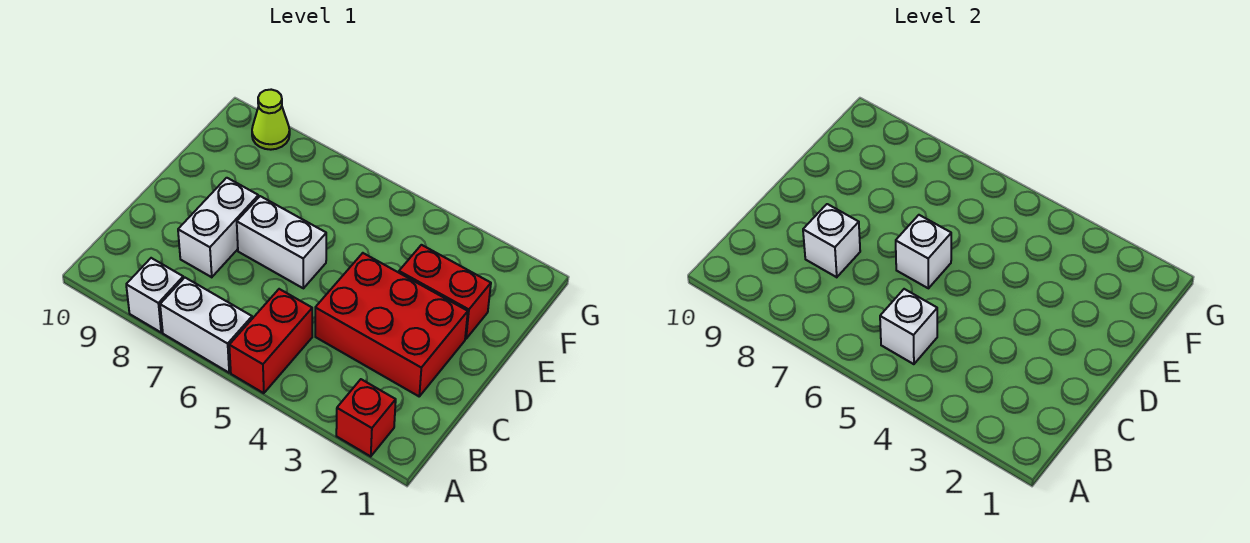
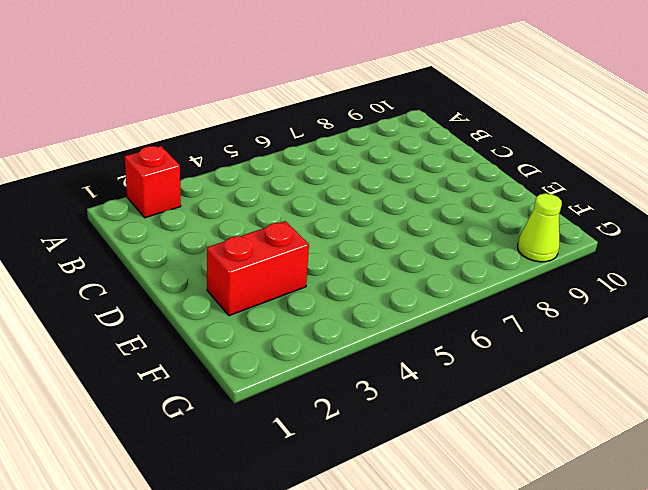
none -> red brick A5:B5 level 1
none -> white brick A6:A7 level 1
none -> white brick A8 level 1

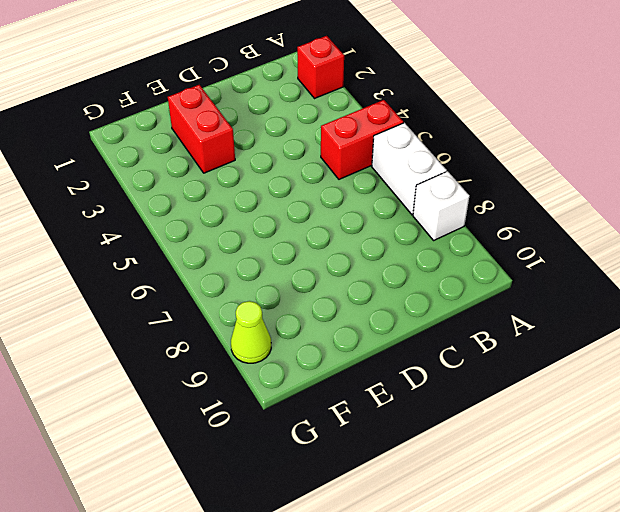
none -> red brick C2:D4 level 1
none -> white brick C8:D8 level 1
none -> white brick D6:D7 level 1

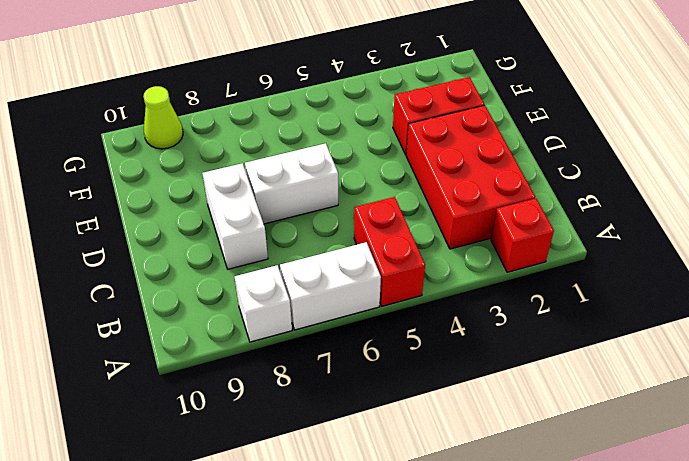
red brick B2:D3 level 1 -> red brick C2:D4 level 1
none -> white brick B5 level 2
none -> white brick C8 level 2
none -> white brick D6 level 2

